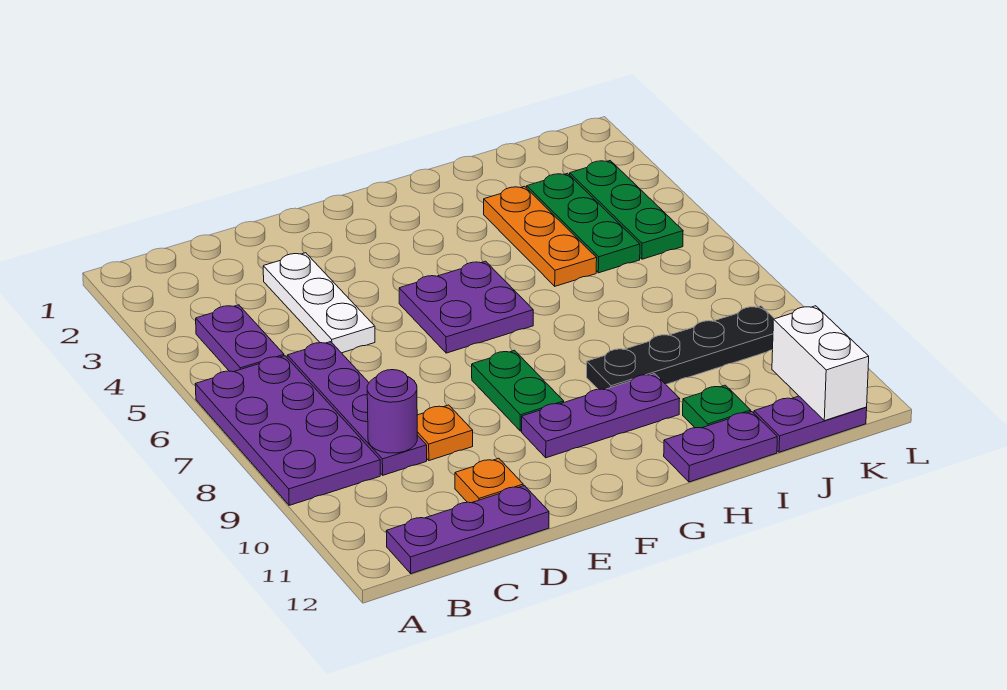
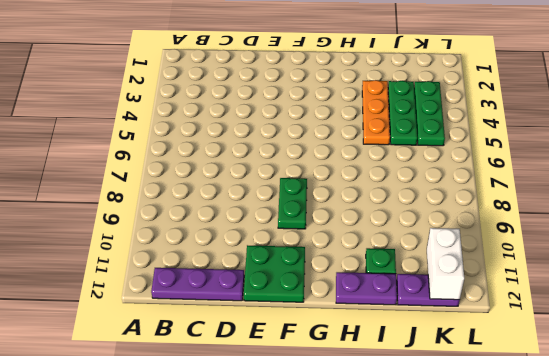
green plate E11:F12 level 1 -> none
none -> purple plate A6:B9 level 1
none -> purple plate B4:B5 level 1
none -> purple plate C6:C9 level 1

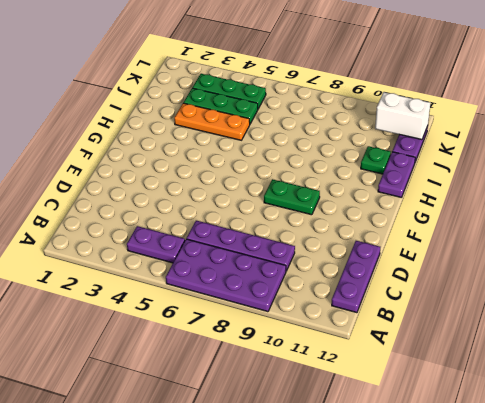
none -> white plate D3:D5 level 1
none -> orange plate D9 level 1
none -> orange plate D11 level 1

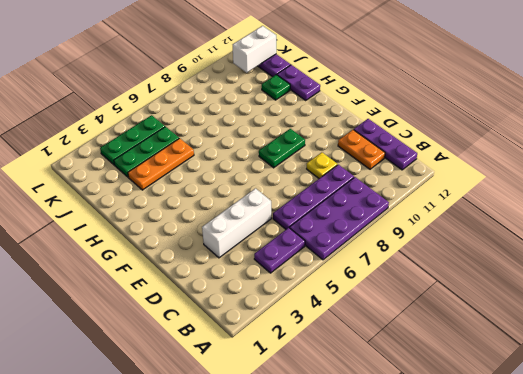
orange plate C11:D11 level 1 -> orange plate D11 level 1
white brick D3:D5 level 1 -> white plate D3:D5 level 1
yellow plate D9 level 1 -> orange plate D9 level 1
none -> purple plate F5:G6 level 1
none -> purple plate F10:H10 level 1
none -> black plate H9:K9 level 1

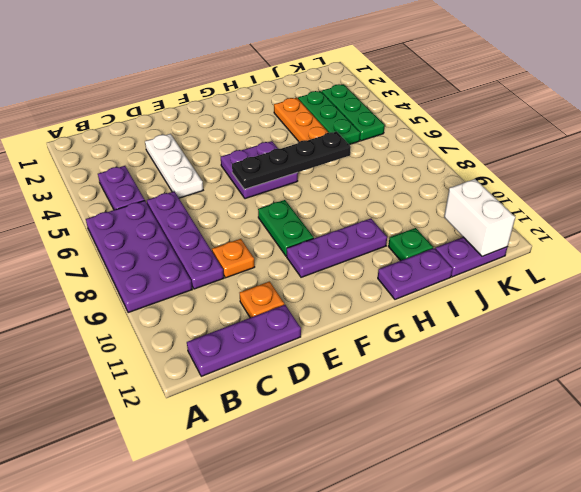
black plate F6:I6 level 2 -> black plate H9:K9 level 1
none -> purple round brick C9 level 2

